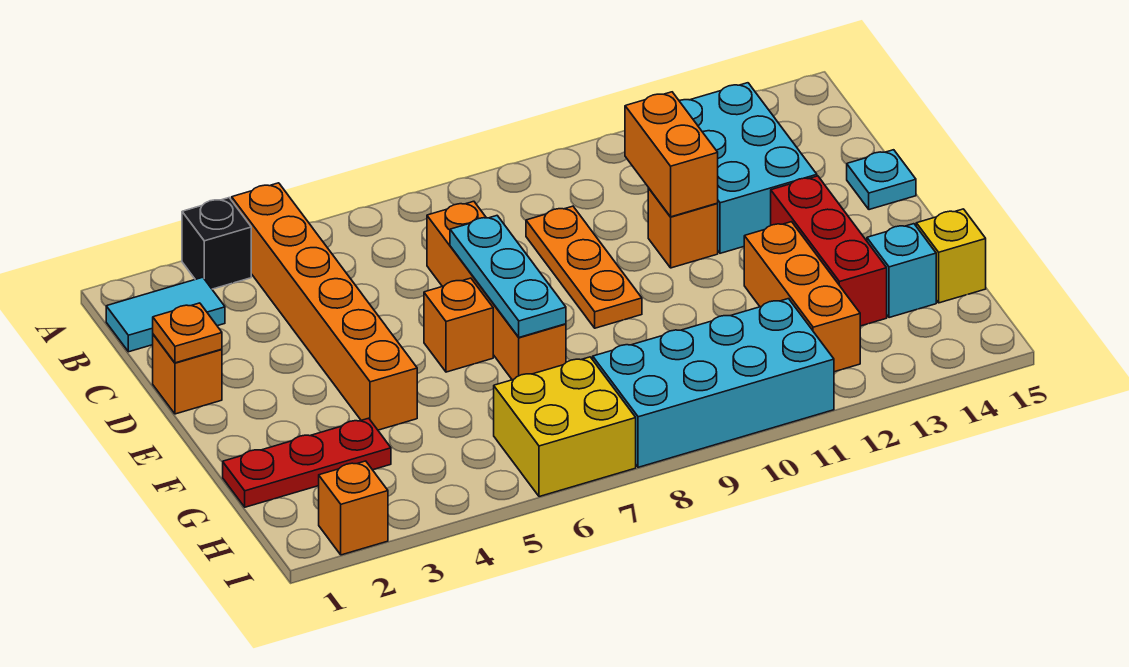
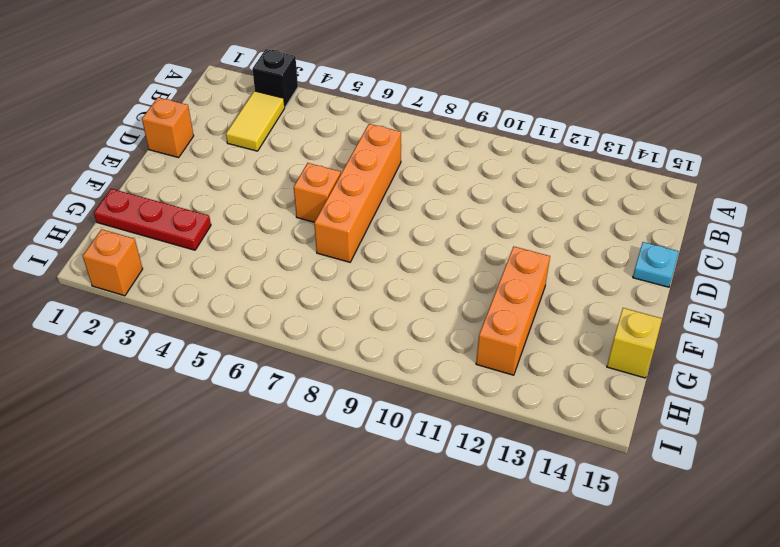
yellow tile B3:C3 level 1 -> none
none -> orange brick A4:F4 level 1
none -> cyan tile B1:B2 level 1
none -> cyan brick B12:D13 level 1

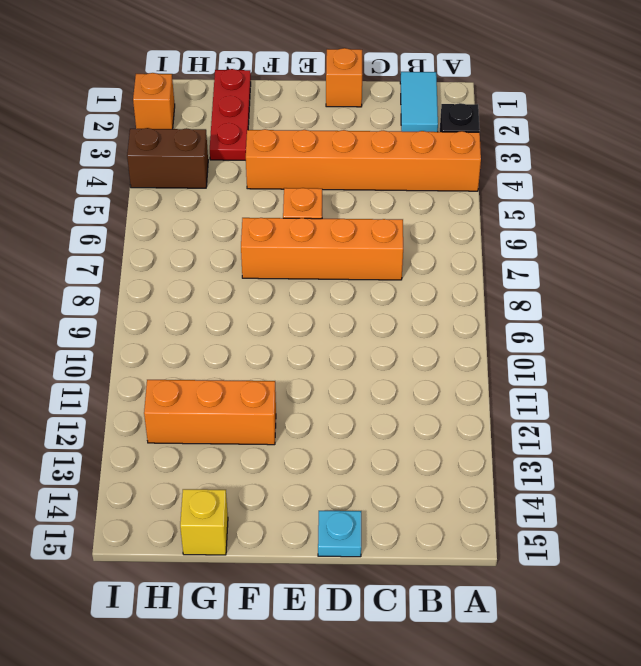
brown brick H4:I4 level 1 -> none
none -> cyan brick B12:D13 level 1
none -> orange plate C9:E9 level 1
none -> orange brick D11 level 1

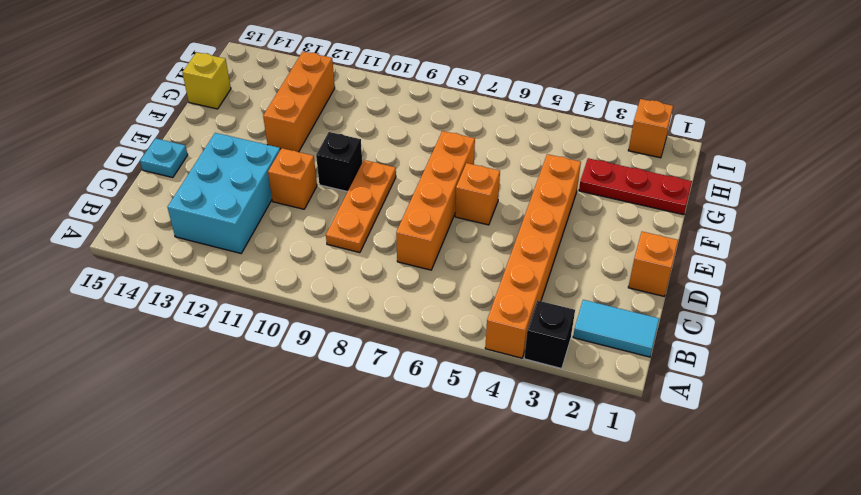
black brick E10 level 1 -> none
none -> red brick E13:G13 level 1
none -> cyan brick G14 level 1
none -> yellow brick H6:I7 level 1

